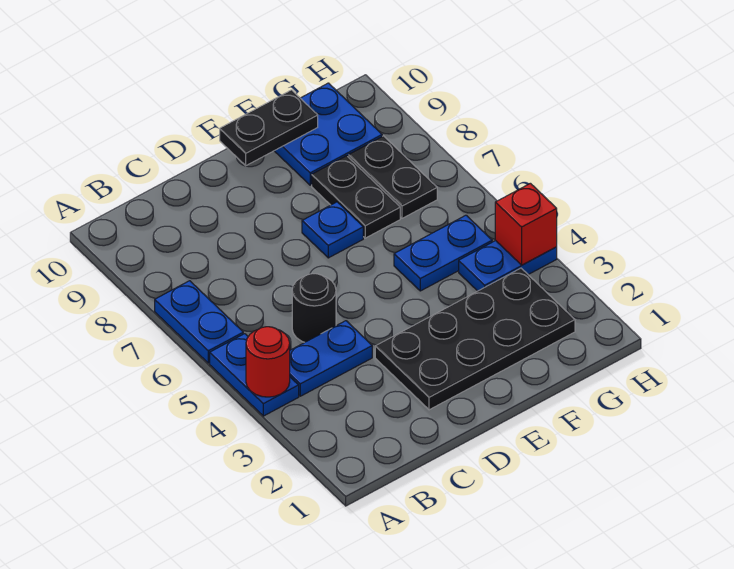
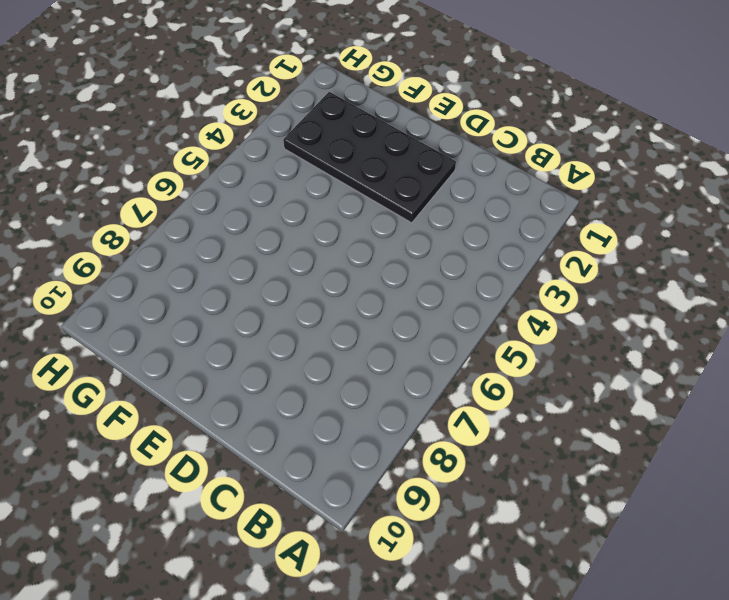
none -> blue plate A4:A5 level 1
none -> blue plate A6:A7 level 1
none -> blue plate B4:C4 level 1

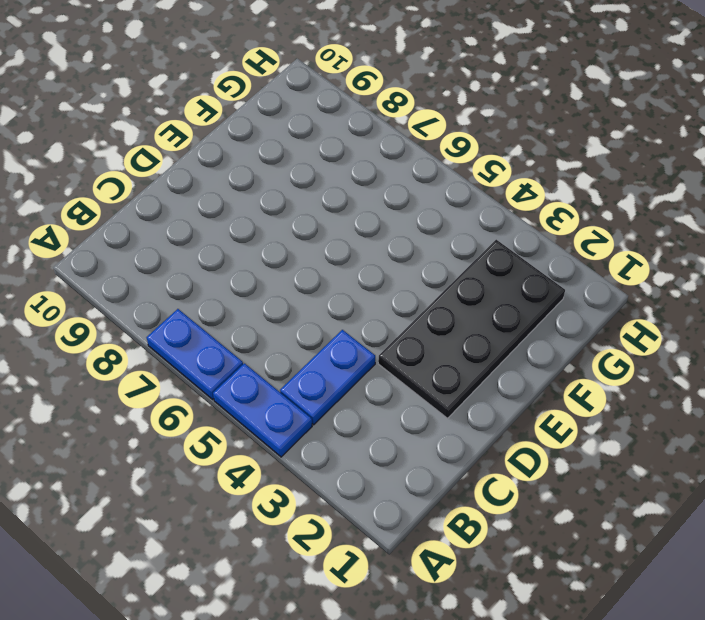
none -> black round brick C5 level 1
none -> blue plate E7 level 1
none -> blue plate F5:G5 level 1

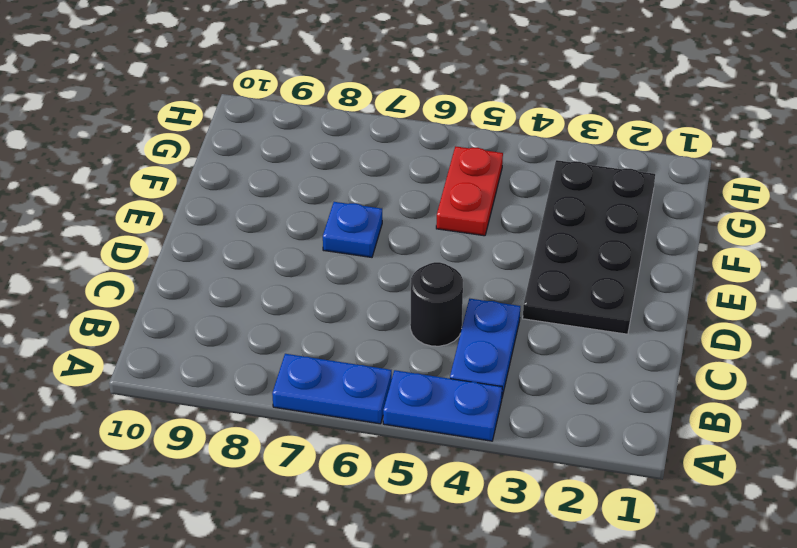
red plate F5:G5 level 1 -> blue plate F5:G5 level 1
none -> black plate F7:F8 level 1
none -> blue plate F9:G10 level 1
none -> blue plate G4:H4 level 1

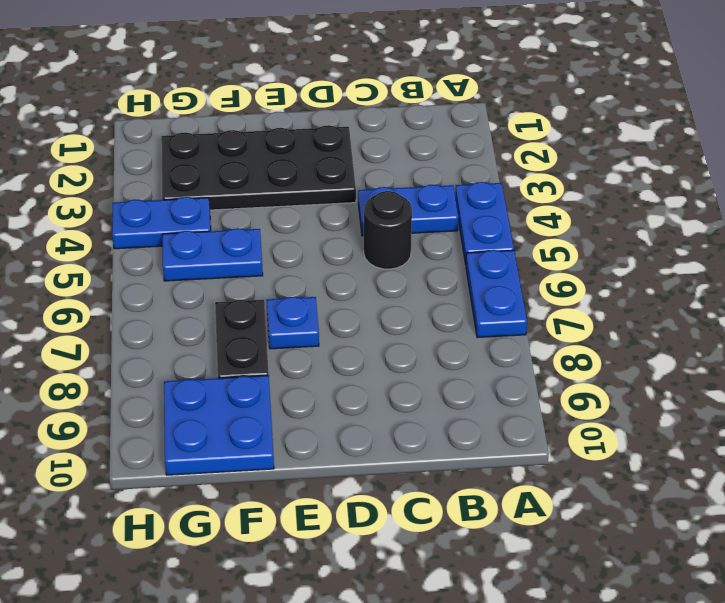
none -> black plate G7:G8 level 1
none -> red round brick A4 level 2
none -> black plate E10:F10 level 2

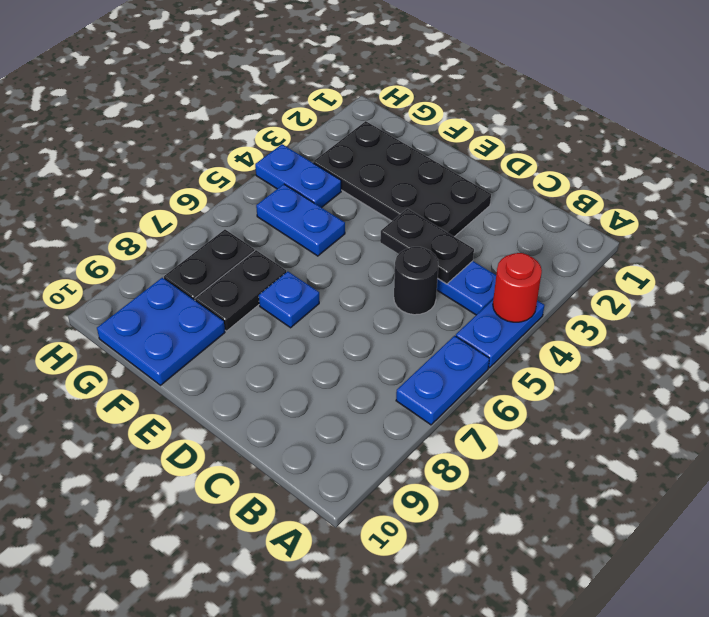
black plate C4:D4 level 2 -> black plate E10:F10 level 2
none -> red brick H4 level 2

